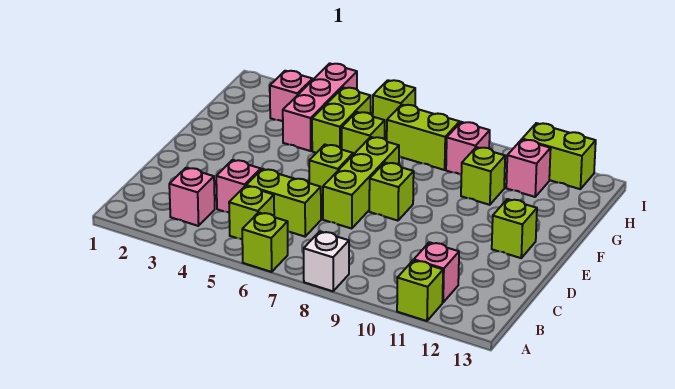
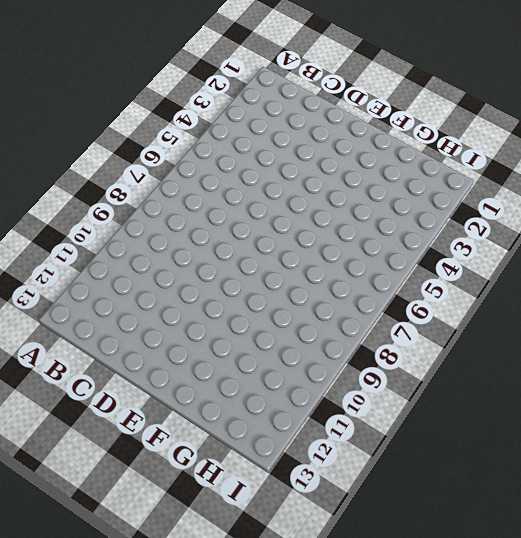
none -> lime brick A6 level 1
none -> white brick A8 level 1
none -> lime brick A11 level 1

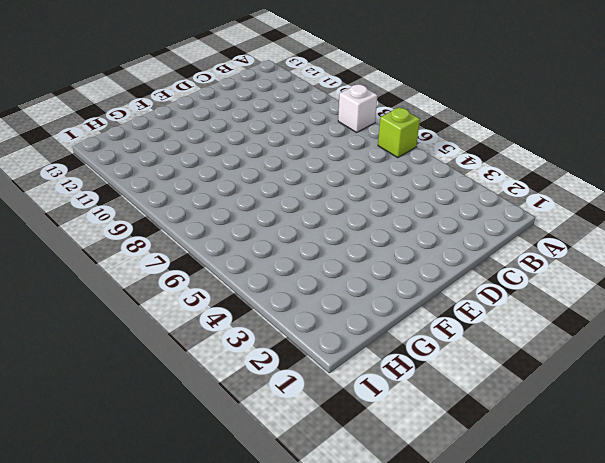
none -> lime brick A11 level 1
none -> pink brick B3 level 1
none -> lime brick B5 level 1

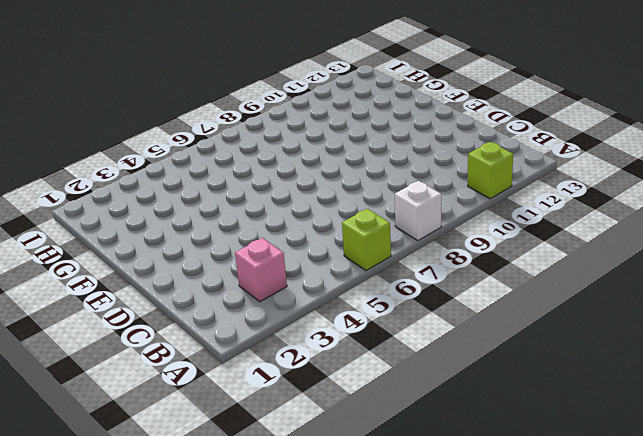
none -> lime brick B5 level 1
none -> pink brick B11 level 1
none -> pink brick C4 level 1

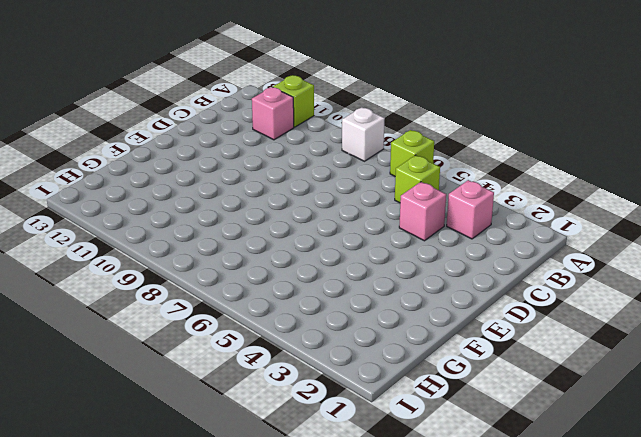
none -> lime brick C5:C6 level 1
none -> lime brick D7:F7 level 1
none -> lime brick E6 level 1

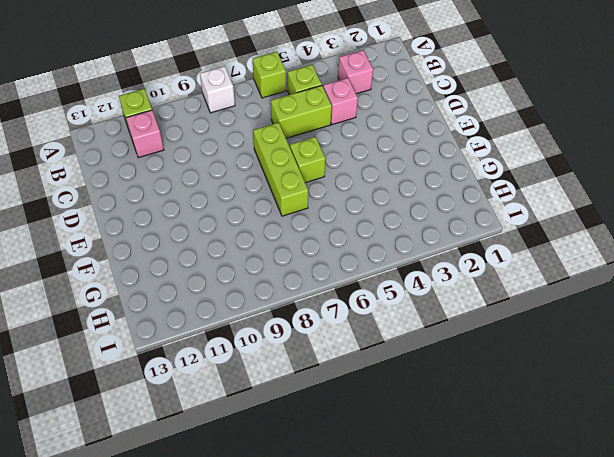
none -> lime brick E8 level 1
none -> lime brick E12 level 1
none -> pink brick G4:I4 level 1

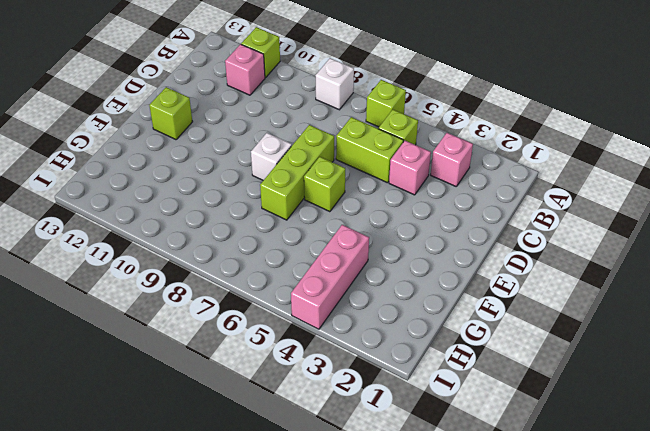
white brick E8 level 1 -> lime brick E8 level 1
none -> lime brick G5:H5 level 1
none -> lime brick G6 level 1
none -> lime brick G10 level 1

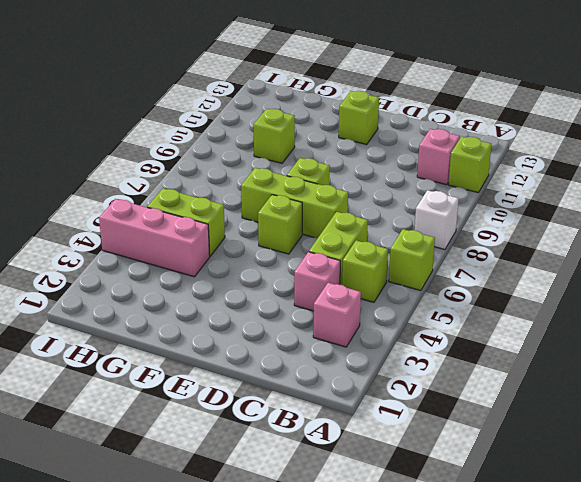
none -> lime brick G6 level 1
none -> pink brick H3 level 1
none -> lime brick H7:H8 level 1

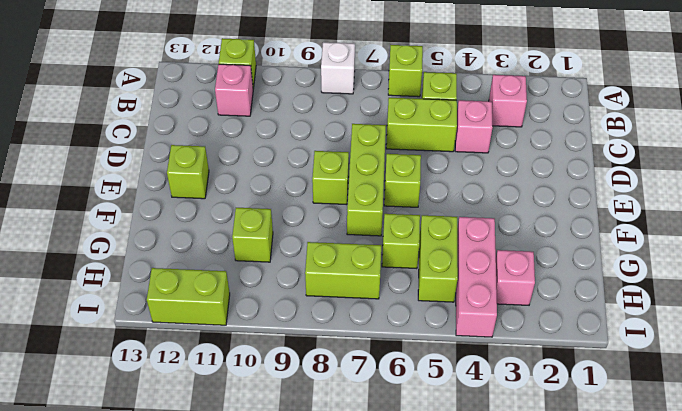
none -> pink brick H9 level 1
none -> pink brick H11 level 1
none -> lime brick I6 level 1

